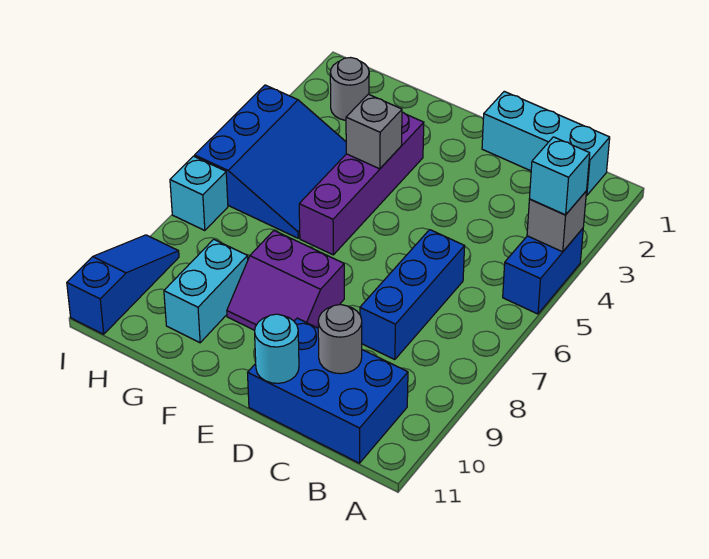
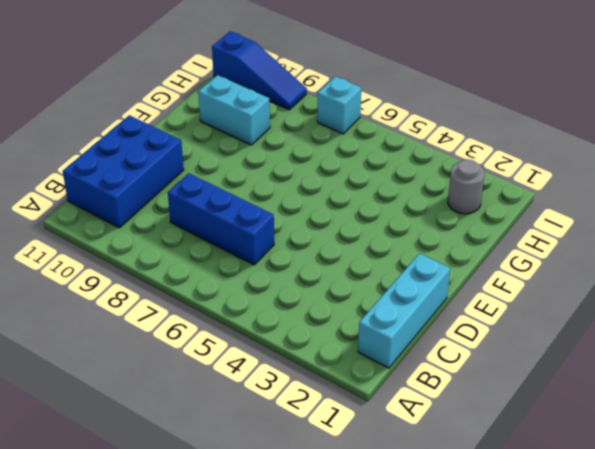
none -> blue brick A4:A5 level 1
none -> purple slope E8:F9 level 1 top 8
none -> purple brick F3:F6 level 1

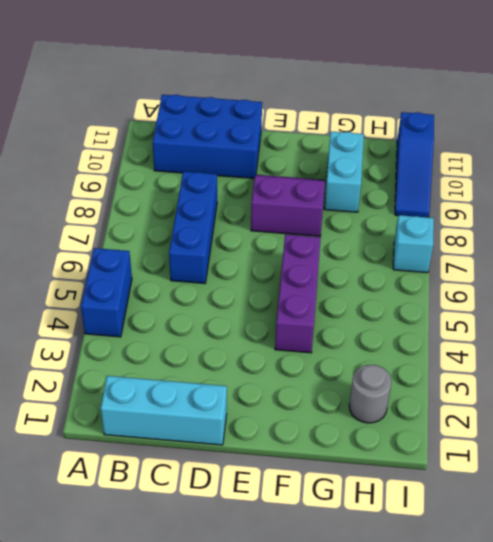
purple brick F4:F6 level 1 -> purple brick F3:F6 level 1
none -> blue slope G4:I6 level 1 top I
none -> grey brick A4 level 2
none -> grey round brick C10 level 2

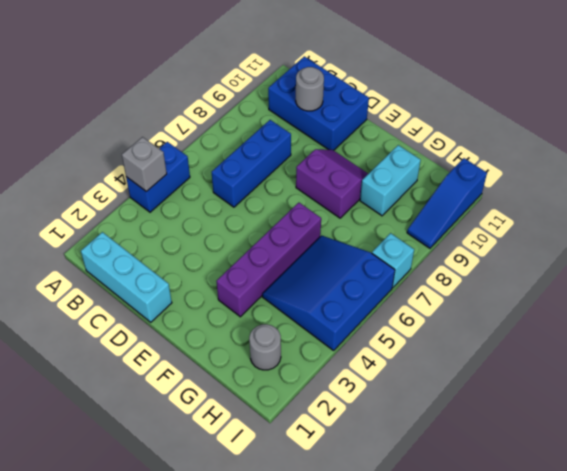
none -> cyan round brick D11 level 2
none -> grey brick F4 level 2
none -> cyan brick A4 level 3

